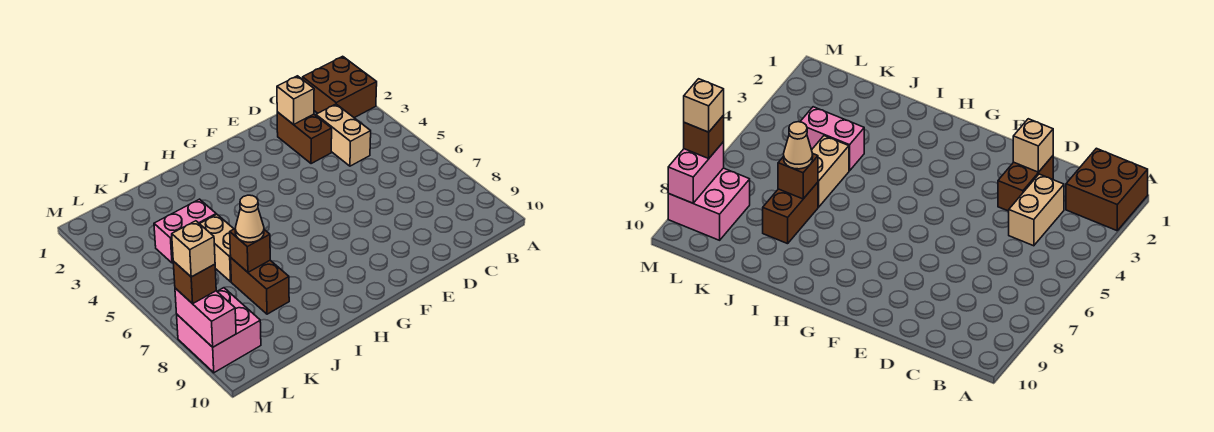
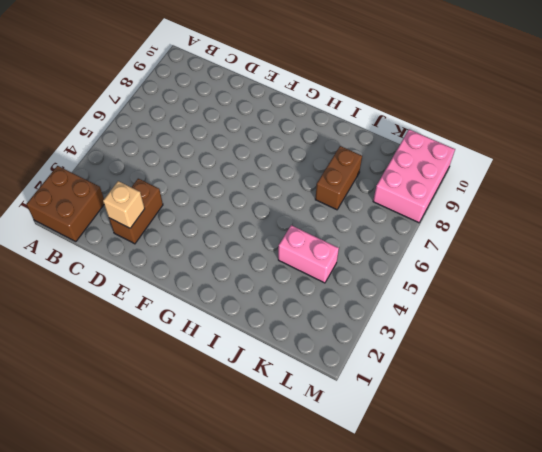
pink brick L8:M10 level 1 -> pink brick L8:M9 level 1
none -> tan brick C3:C4 level 1
none -> tan brick J5:J6 level 1
none -> brown brick J7 level 2

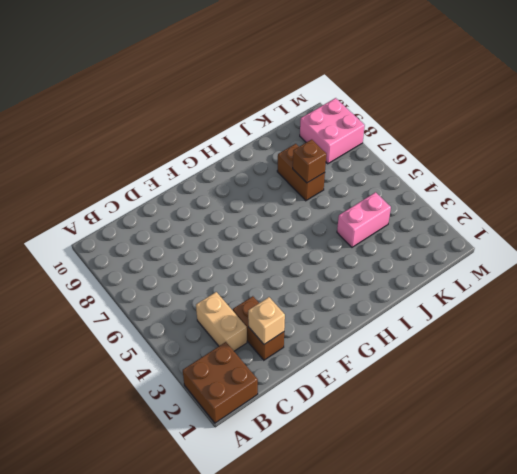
none -> tan brick J5:J6 level 1
none -> pink brick M8:M9 level 2
none -> tan cone J7 level 3

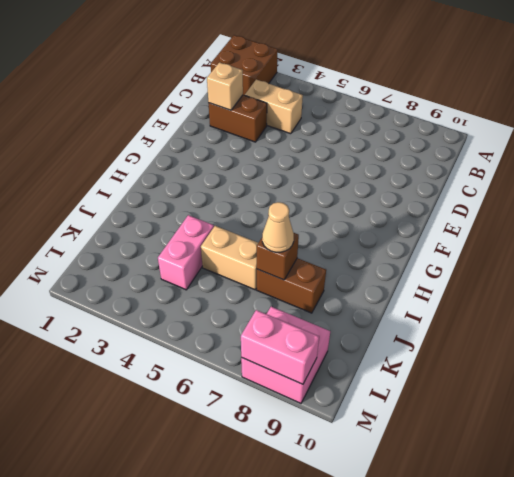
none -> brown brick M8 level 3
none -> tan brick M8 level 4

